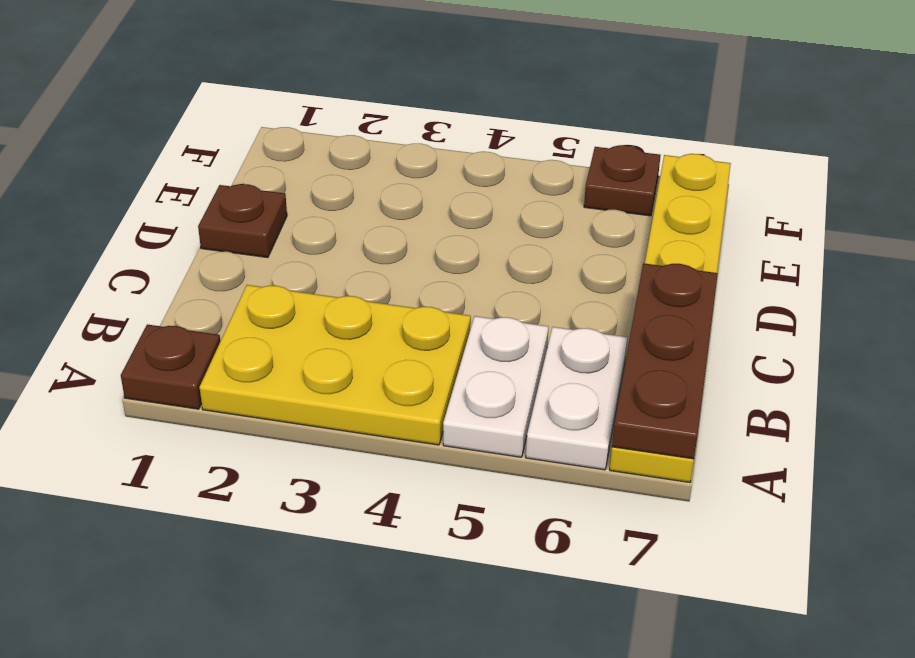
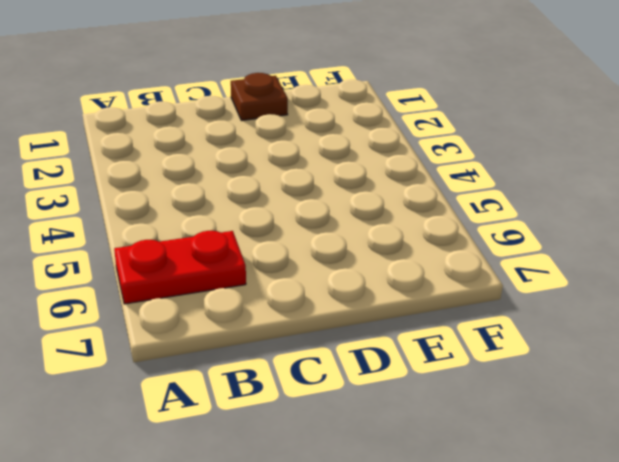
red plate A6:B6 level 1 -> white plate A6:B6 level 1
none -> brown plate A1 level 1
none -> yellow plate A2:B4 level 1

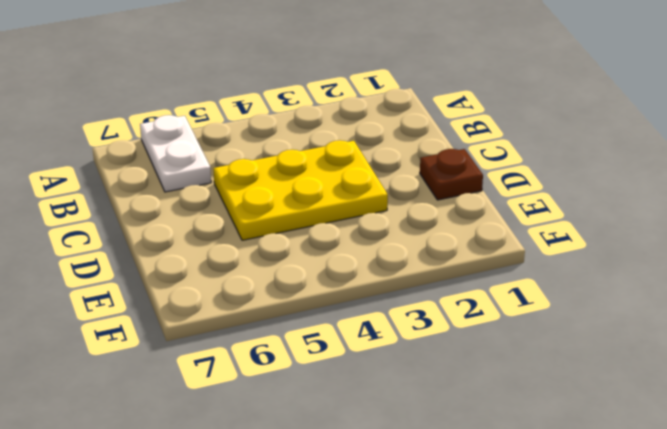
yellow plate C3:D5 level 1 -> yellow plate A2:B4 level 1
none -> brown plate A1 level 1
none -> white plate A5:B5 level 1

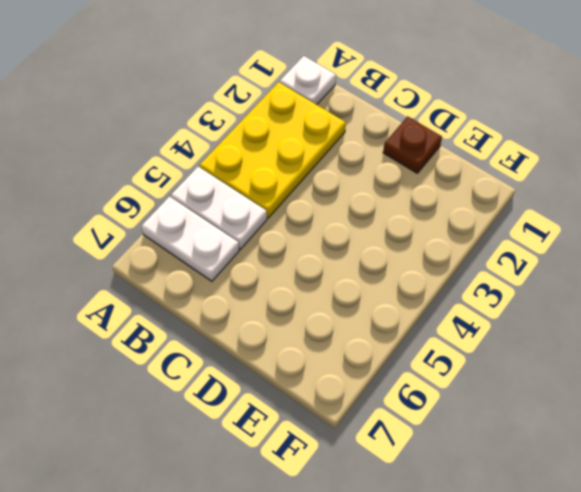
white plate A1 level 1 -> brown plate A1 level 1
none -> yellow plate A7:F7 level 1
none -> brown plate F6 level 1

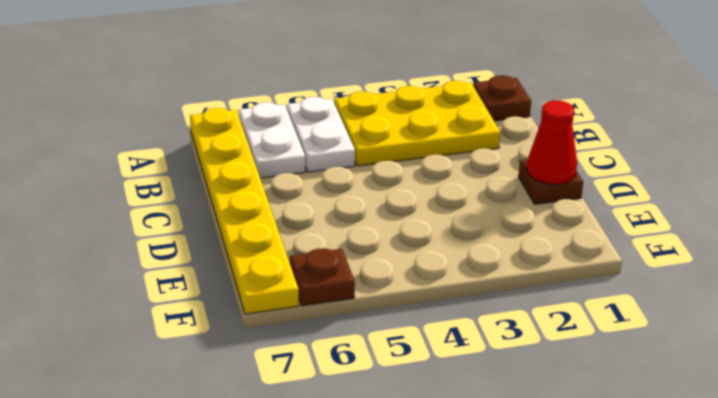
red cone D1 level 2 -> none
none -> brown plate A7:C7 level 2

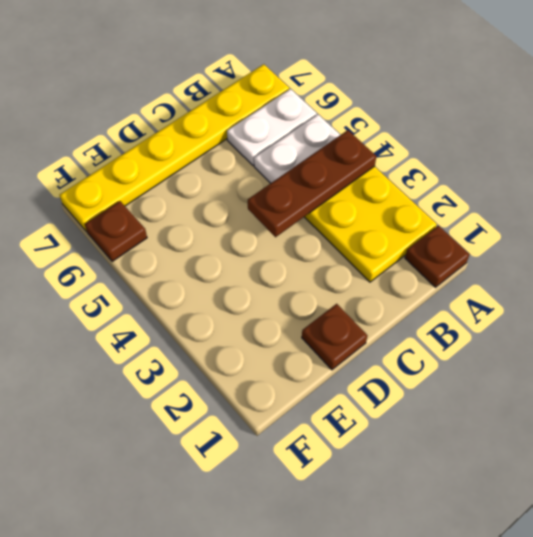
brown plate A4:C4 level 2 -> brown plate A7:C7 level 2

